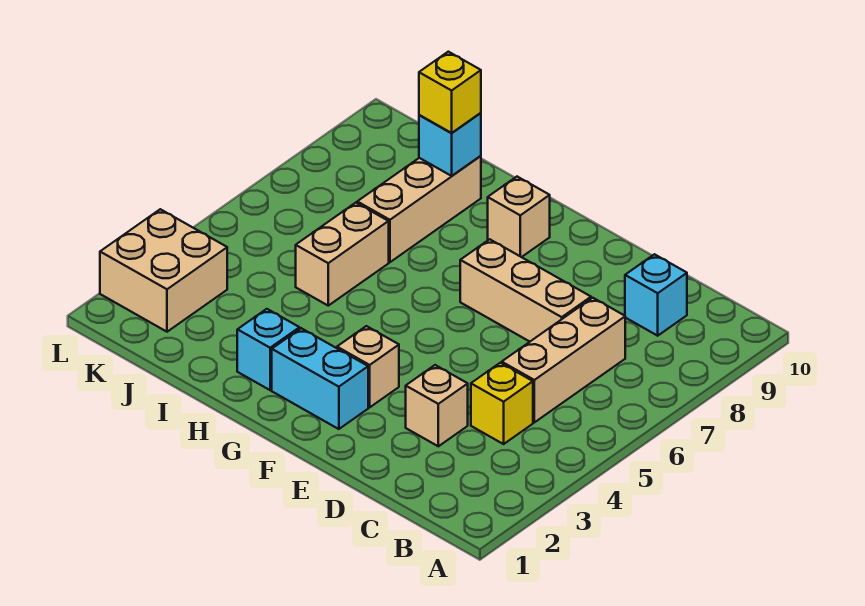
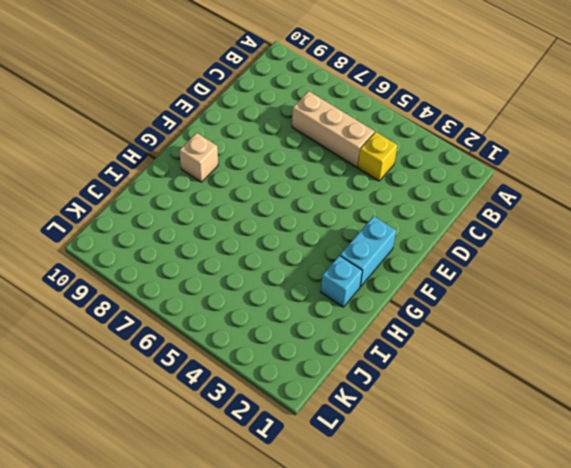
none -> cyan brick C9 level 1
none -> tan brick D3 level 1
none -> tan brick D7:F7 level 1

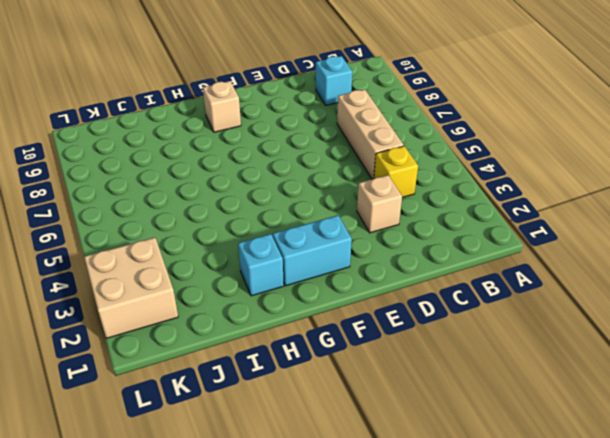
none -> tan brick D7:F7 level 1
none -> tan brick F3 level 1
none -> tan brick I5:I6 level 1

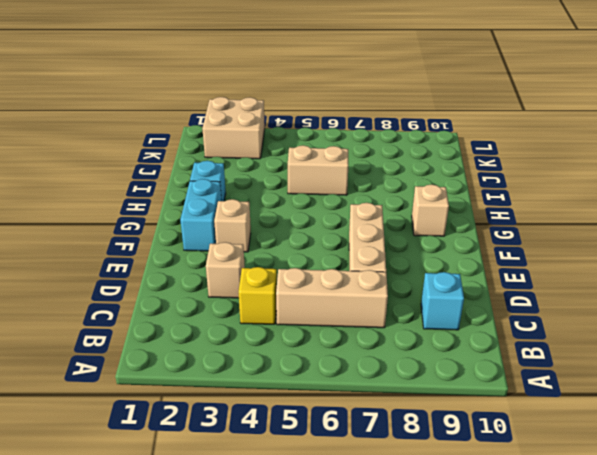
none -> tan brick I7:I9 level 1
none -> cyan brick I9 level 2
none -> yellow brick I9 level 3

